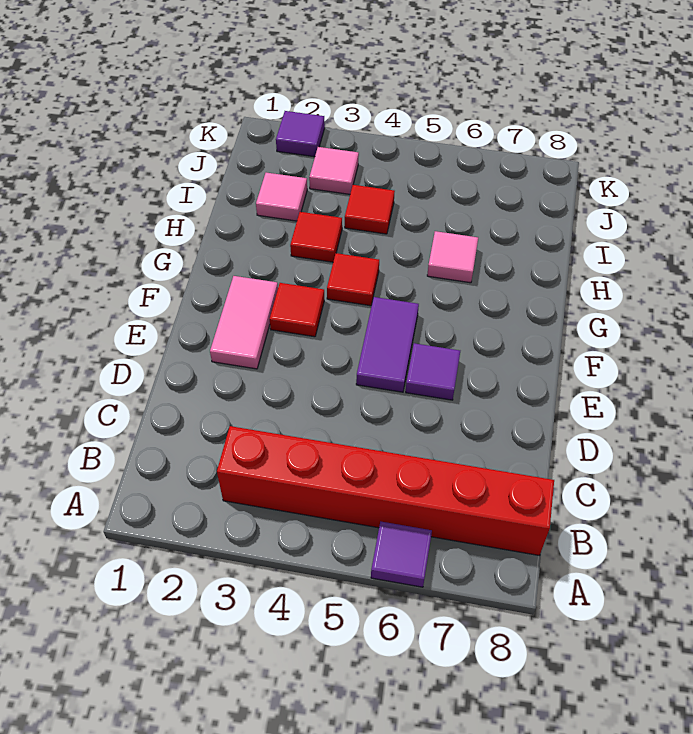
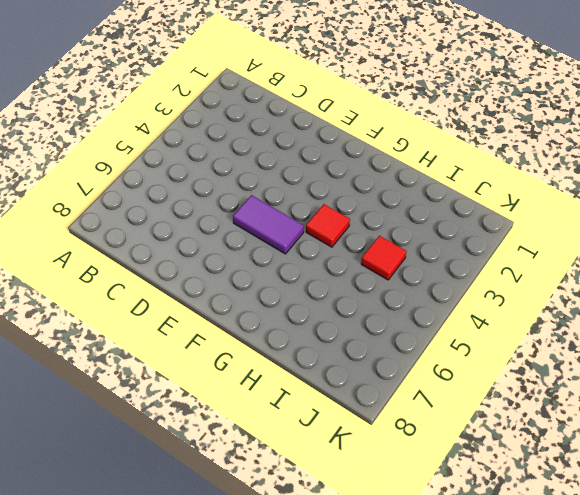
none -> purple tile A6 level 1
none -> red brick B3:B8 level 1
none -> pink tile E2:F2 level 1

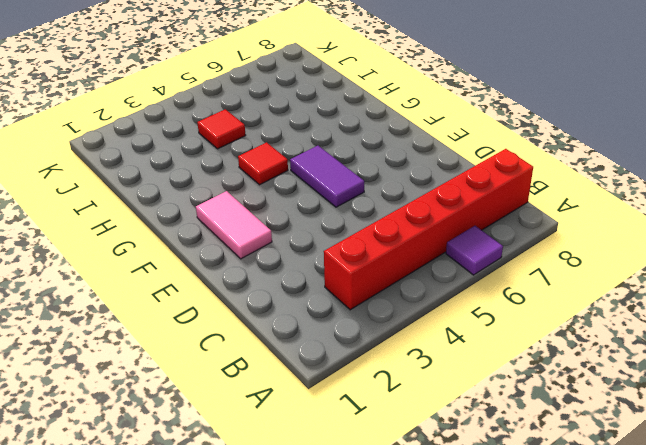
none -> purple tile E6 level 1
none -> red tile F3 level 1
none -> red tile H3 level 1

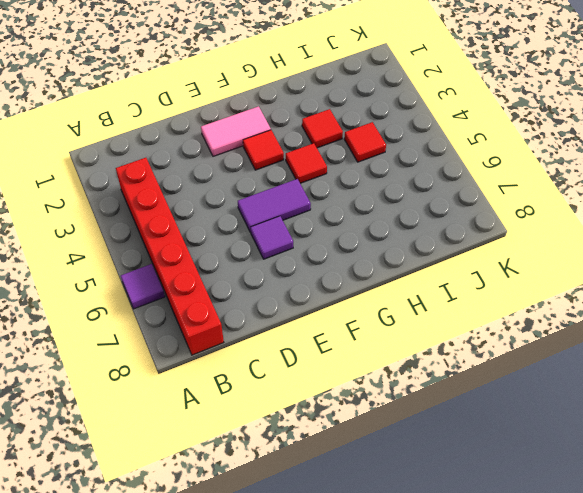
none -> pink tile H6 level 1
none -> pink tile I2 level 1
none -> pink tile J3 level 1

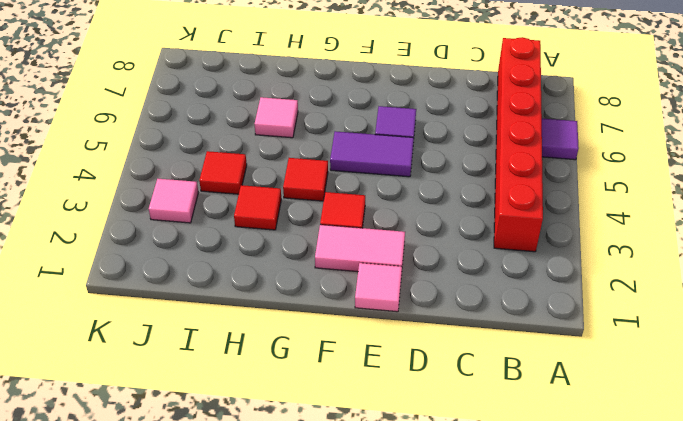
pink tile E1 level 1 -> pink tile I2 level 1
none -> purple tile K2 level 1

